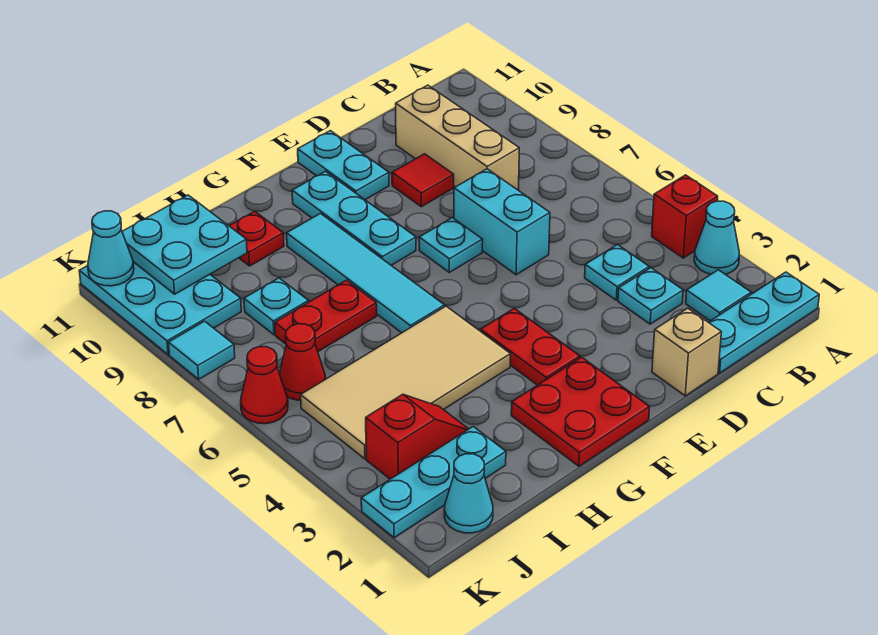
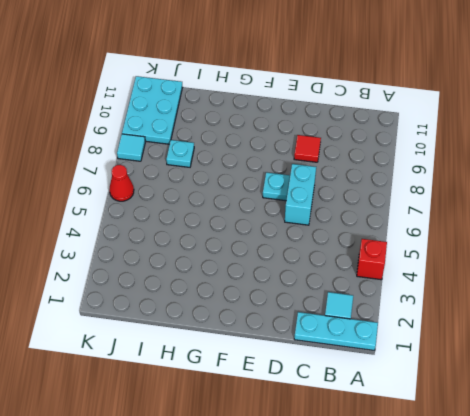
none -> cyan cone A3 level 1
none -> cyan plate C3 level 1
none -> cyan plate C4 level 1

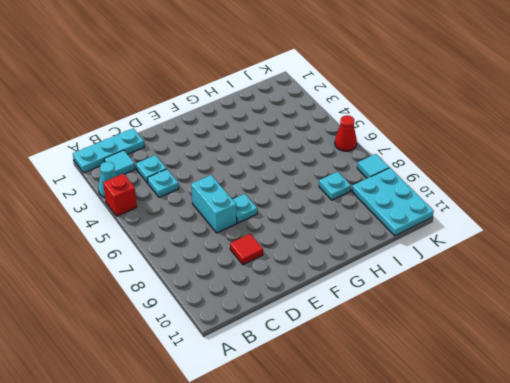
none -> tan brick C8:C10 level 1
none -> tan brick D1 level 1
none -> cyan plate E10:E11 level 1

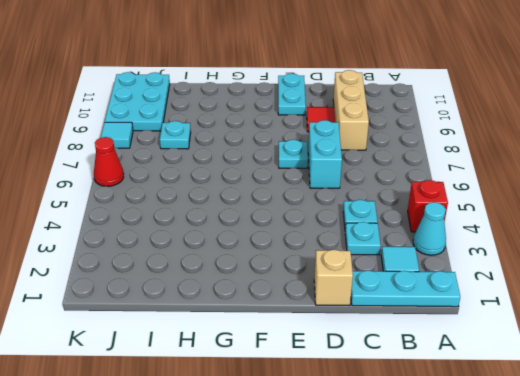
none -> red plate F1:G2 level 1
none -> red plate F3:F4 level 1
none -> cyan plate F8:F10 level 1

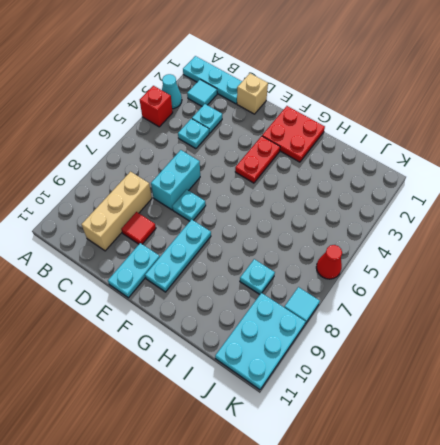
none -> tan tile G4:J5 level 1
none -> cyan tile G6:G9 level 1
none -> red plate H7:I7 level 1

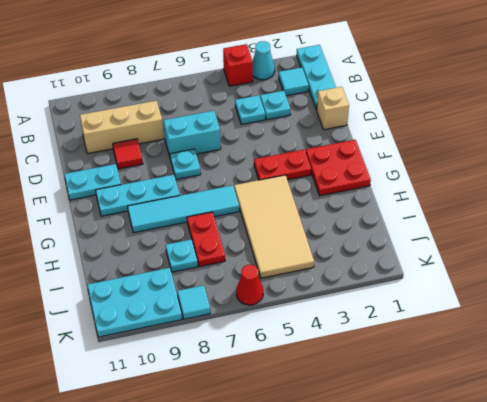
none -> red plate H10 level 1
none -> cyan plate I2:K2 level 1
none -> red slope I3:J3 level 1 top J

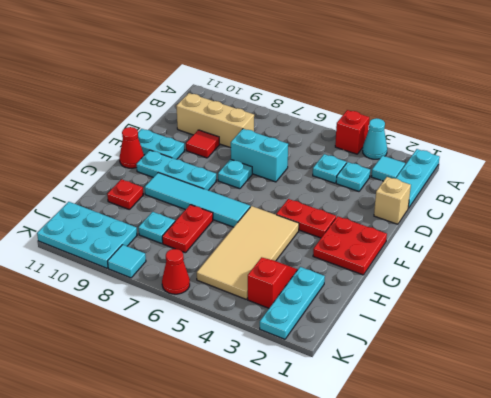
red cone F11 level 1 -> red cone J6 level 1
none -> cyan cone J1 level 1
none -> cyan plate I10:J11 level 2
none -> cyan cone K11 level 2

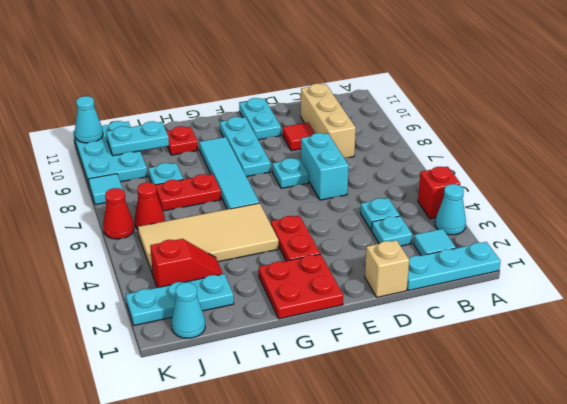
cyan plate I10:J10 level 2 -> cyan plate I10:J11 level 2

